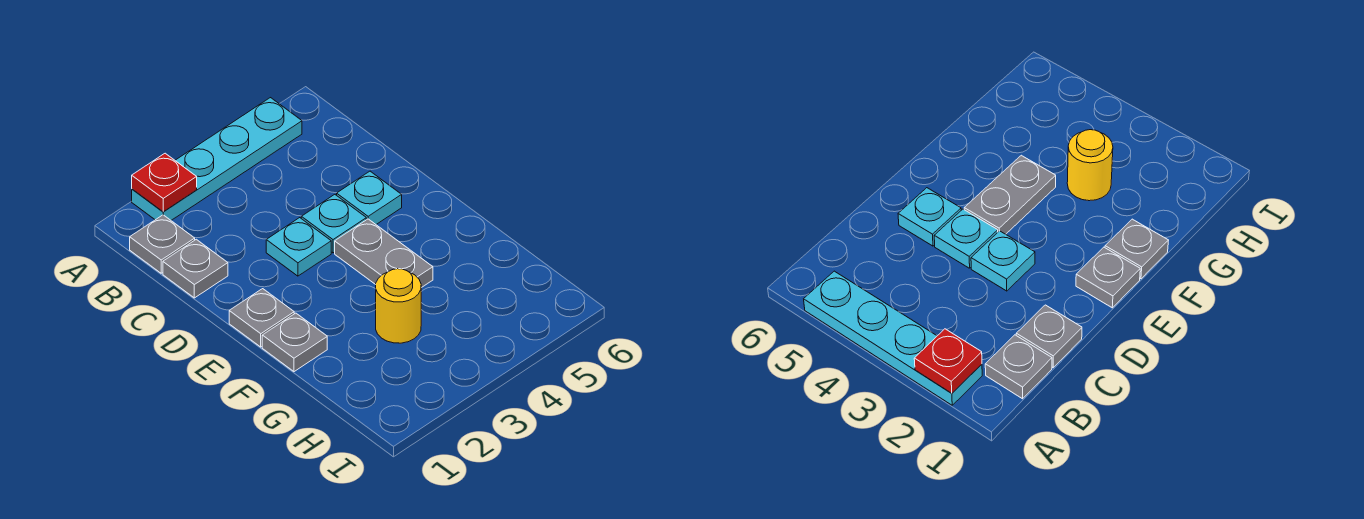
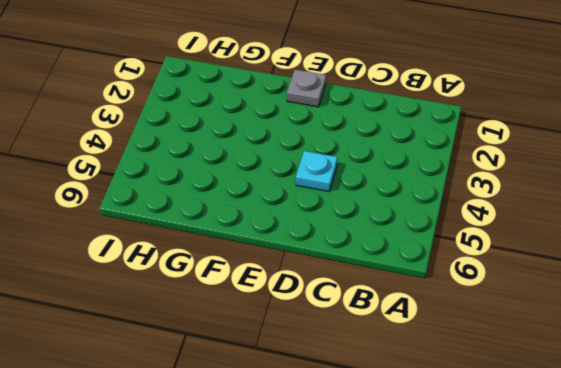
none -> cyan plate A2:A5 level 1
none -> grey plate B1 level 1

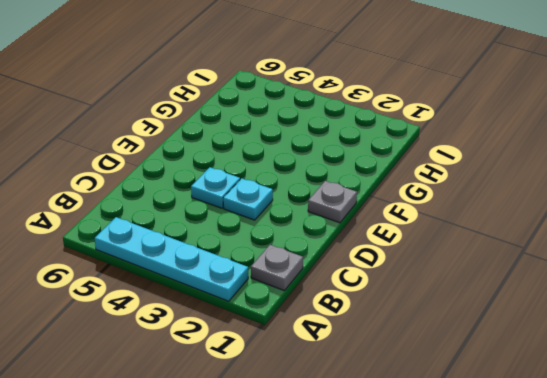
none -> grey plate C1 level 1
none -> cyan plate D5 level 1

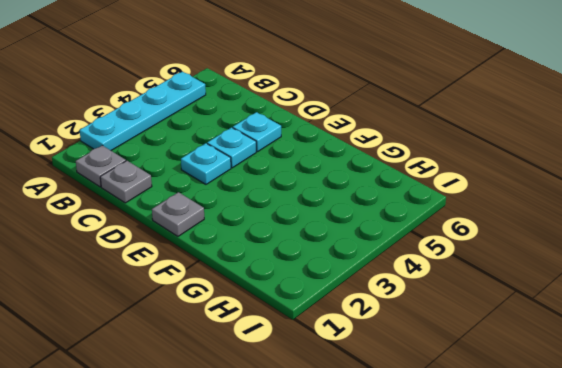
none -> grey plate E4:F4 level 1
none -> grey plate F1 level 1

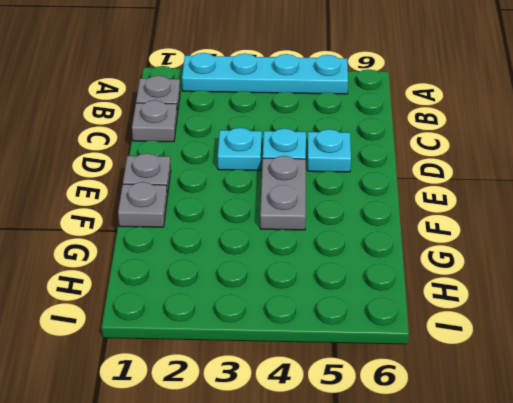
none -> yellow round brick G3 level 1
none -> red plate A2 level 2

